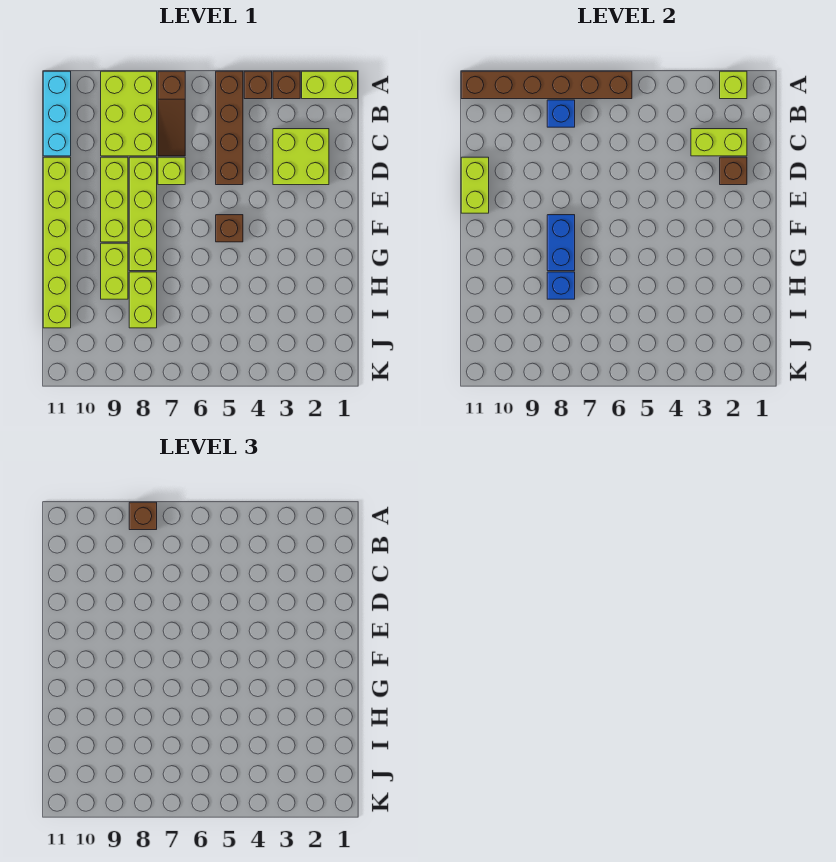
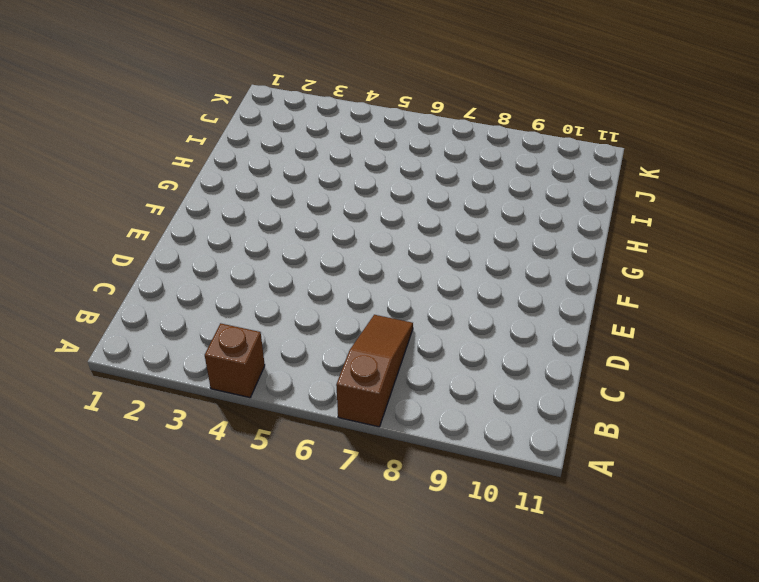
none -> lime brick A1:A2 level 1
none -> brown brick A3 level 1
none -> brown brick A5:D5 level 1

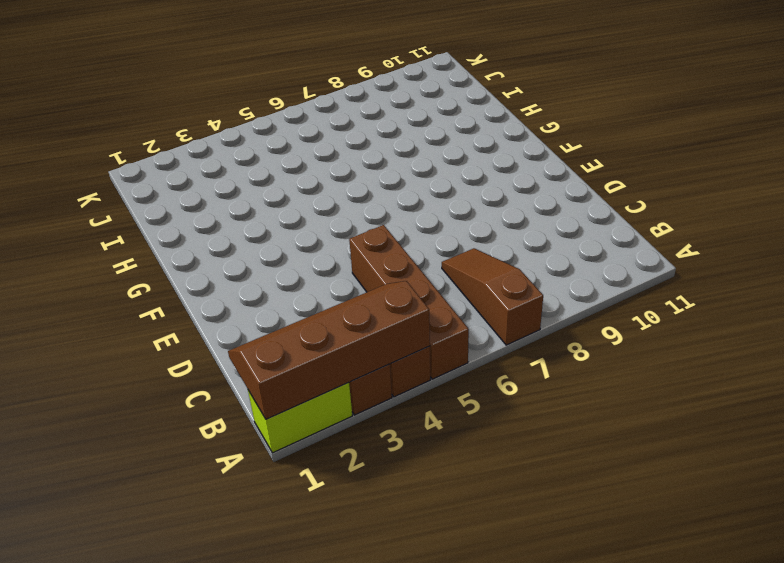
brown slope A1:B4 level 2 top A -> lime brick A2 level 2
none -> lime brick A8:C9 level 1
none -> cyan brick A11:C11 level 1
none -> lime brick C2:D3 level 1

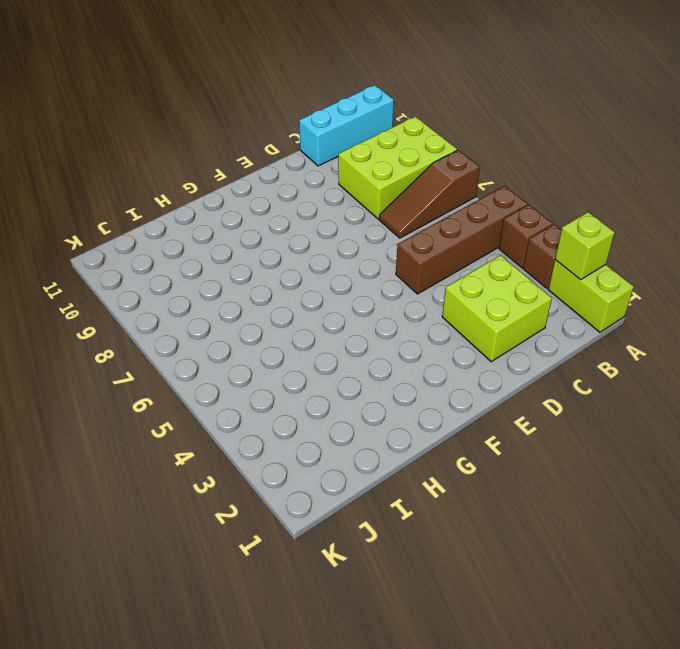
none -> lime brick D7 level 1
none -> lime brick D8:G8 level 1
none -> lime brick D9:F9 level 1

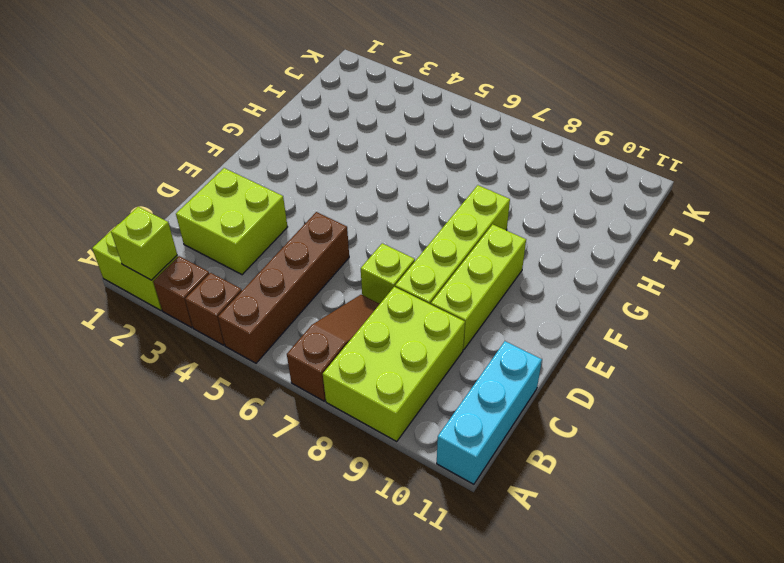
none -> lime brick D11:I11 level 1
none -> brown brick F5 level 1
none -> lime brick G9:H9 level 1

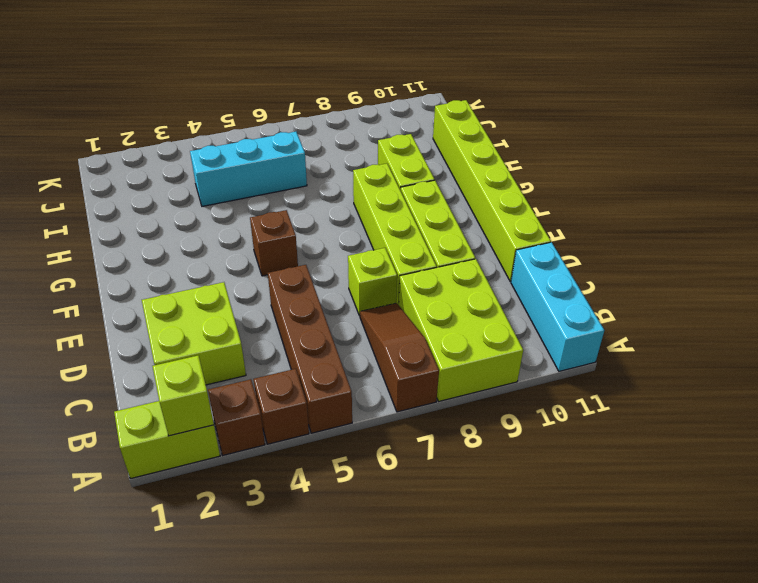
cyan brick I4:I6 level 1 -> none
none -> lime brick H8:I8 level 1
none -> brown brick A6:A11 level 2
none -> blue brick B8 level 2

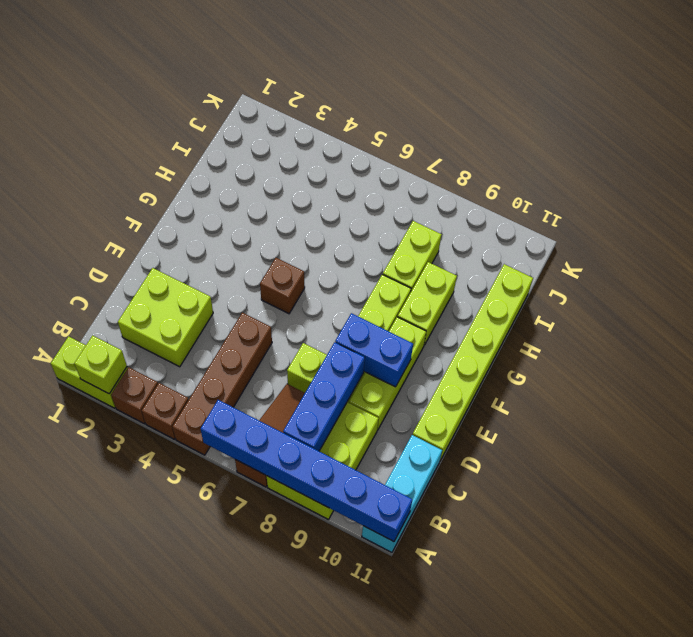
blue brick A6:A11 level 2 -> brown brick A6:A11 level 2
blue brick B8:D8 level 2 -> blue brick B8 level 2
blue brick E8:E9 level 2 -> blue brick F8:G8 level 2
none -> lime brick C2:C3 level 2
none -> brown brick D2 level 2
none -> lime brick D11:E11 level 2

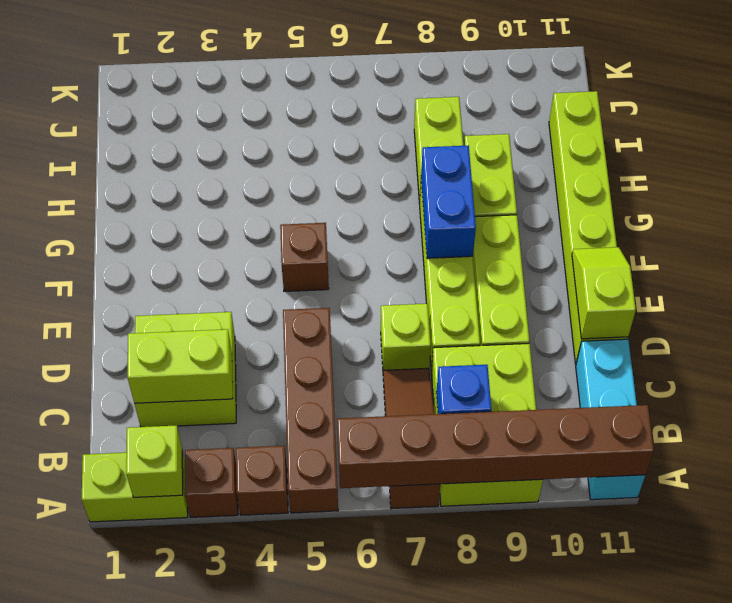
lime slope D11:E11 level 2 top D -> lime brick D11:E11 level 2
none -> brown brick D2 level 2
none -> blue brick H8 level 2
none -> brown brick A8 level 3

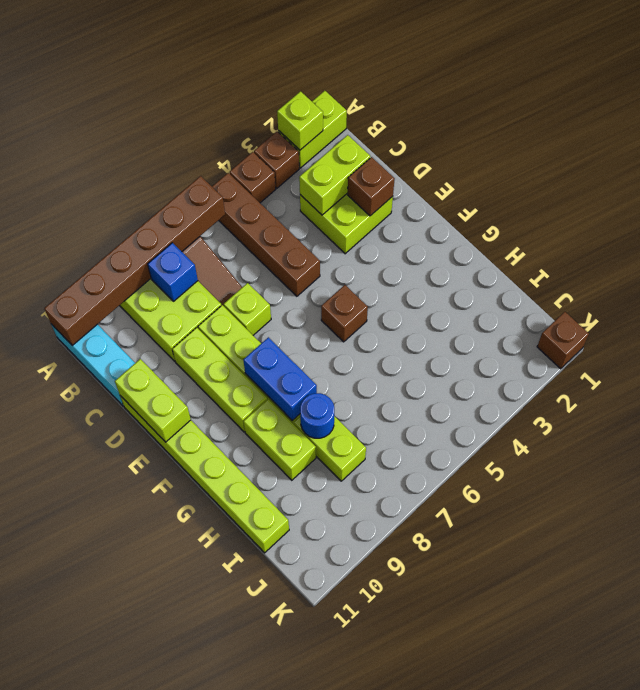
blue round brick H8 level 2 -> blue brick H8 level 2
brown brick K1 level 1 -> brown brick A8 level 3

